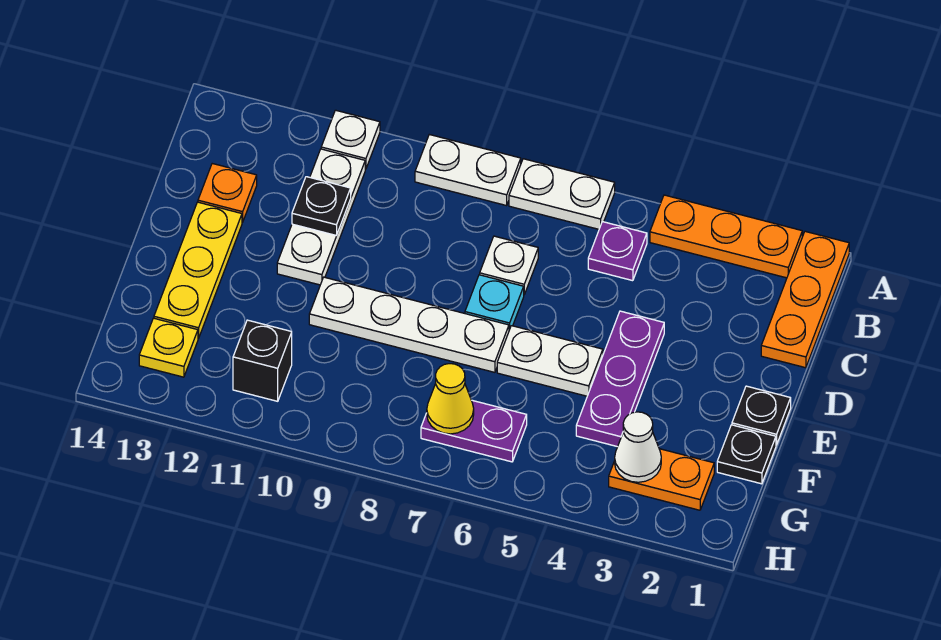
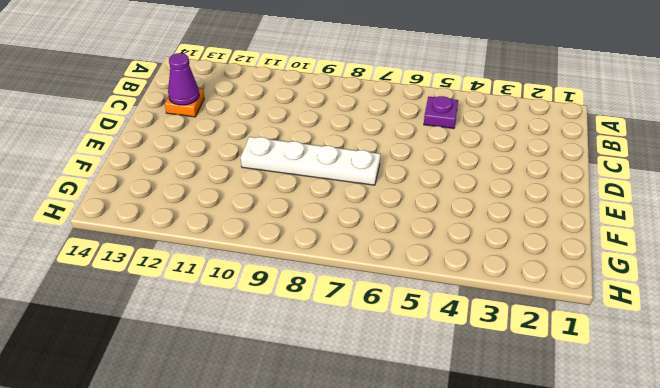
purple cone C13 level 2 -> none
none -> orange plate A1:C1 level 1
none -> orange plate A2:A4 level 1
none -> white plate A6:A7 level 1

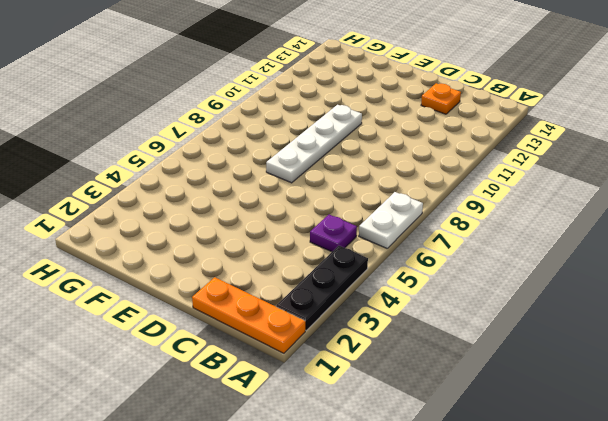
black plate A2:A4 level 1 -> orange plate A2:A4 level 1
none -> white plate A8:A9 level 1
none -> white plate A11 level 1
none -> white plate B11:D11 level 1

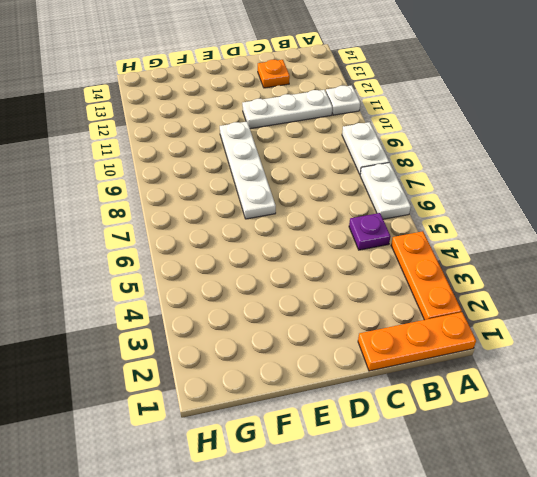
none -> white plate C7 level 1
none -> purple plate D4:F4 level 1
none -> cyan plate D7 level 1

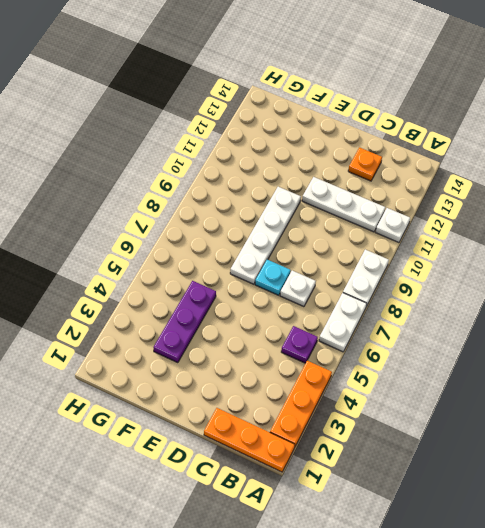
purple plate F3:F5 level 1 -> purple plate D4:F4 level 1
none -> yellow plate D13:F13 level 1
none -> black plate E1 level 1
none -> white plate E5:E6 level 1

